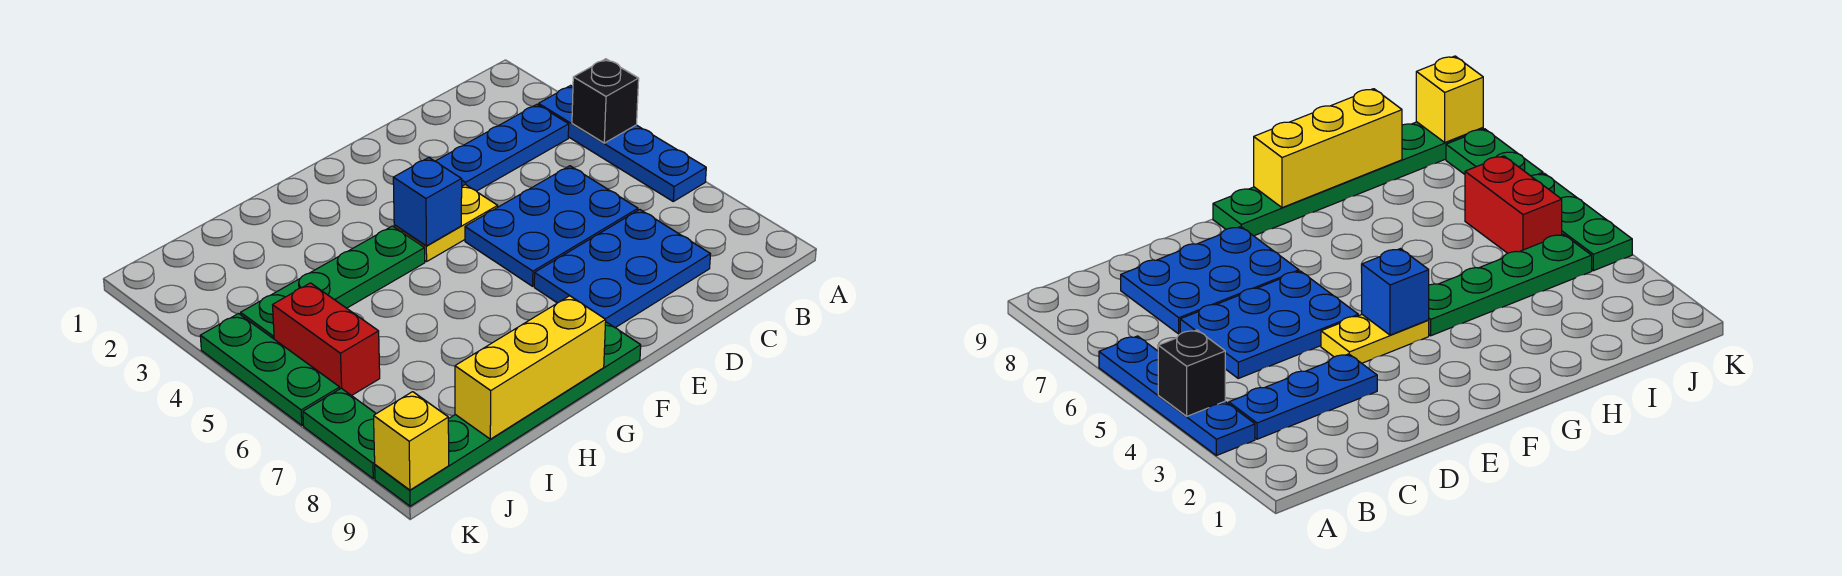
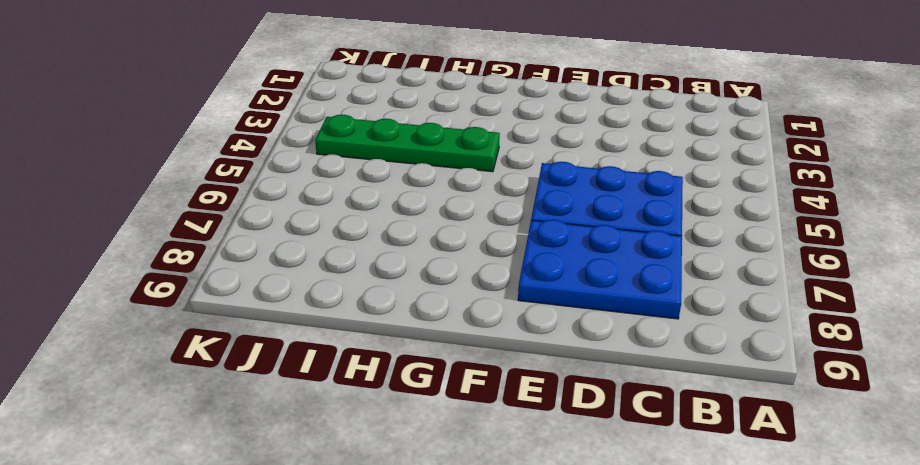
none -> blue plate A3:A6 level 1
none -> blue plate B3:D3 level 1
none -> yellow plate E4:F4 level 1

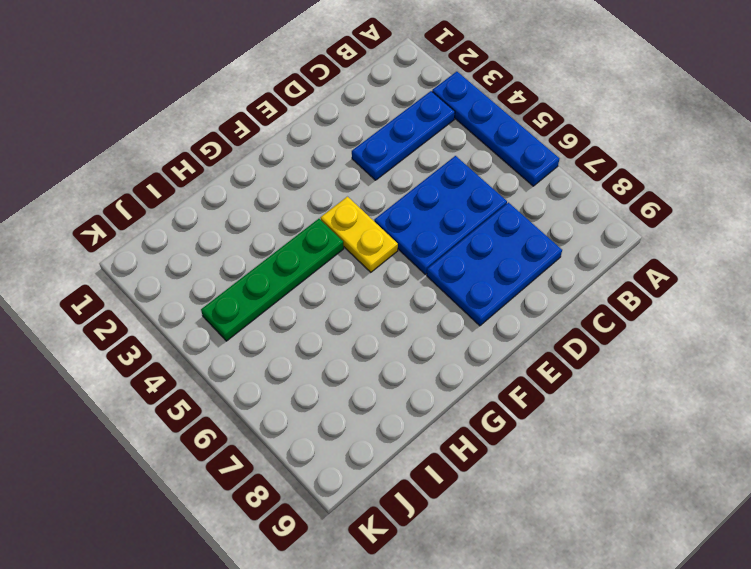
yellow plate F4:F5 level 1 -> yellow plate E4:F4 level 1
none -> green plate F9:K9 level 1
none -> red brick J5:J6 level 1
none -> green plate K4:K6 level 1

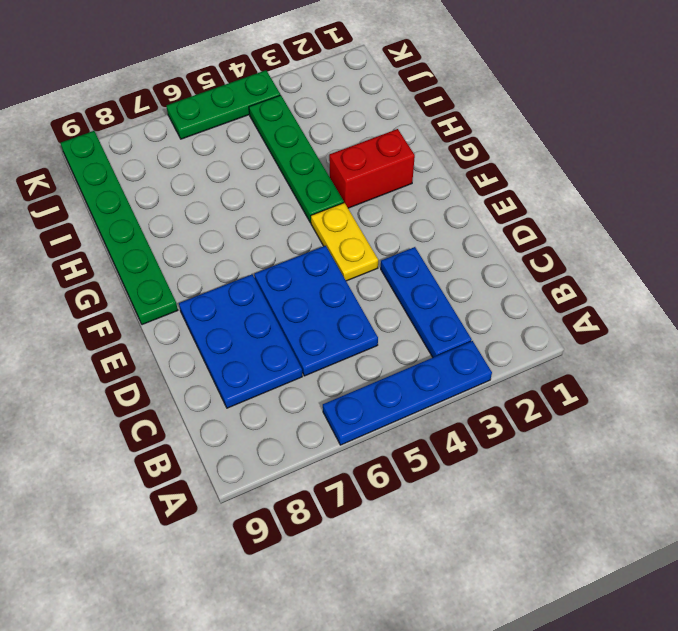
red brick G2:G3 level 1 -> red brick J5:J6 level 1
none -> green plate K7:K8 level 1
none -> black brick A4 level 2
none -> blue brick F4 level 2

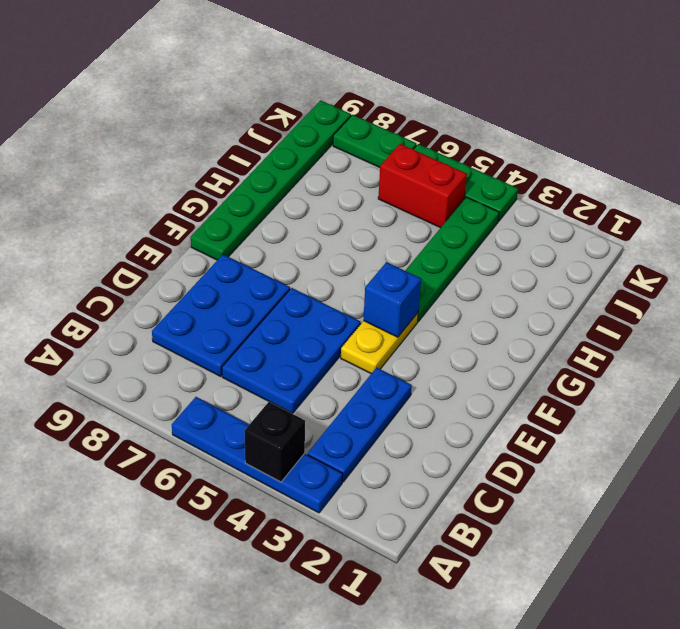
none -> yellow brick G9:I9 level 2
none -> yellow brick K9 level 2

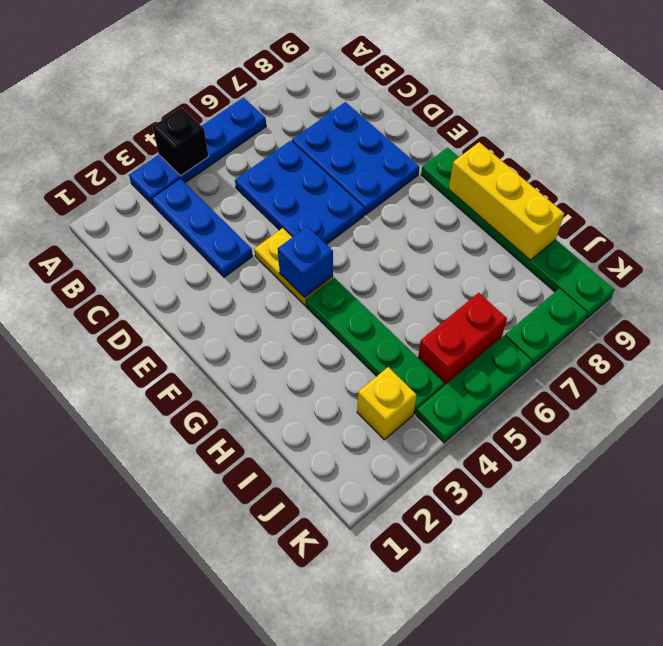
yellow brick J3 level 1 -> yellow brick K9 level 2

